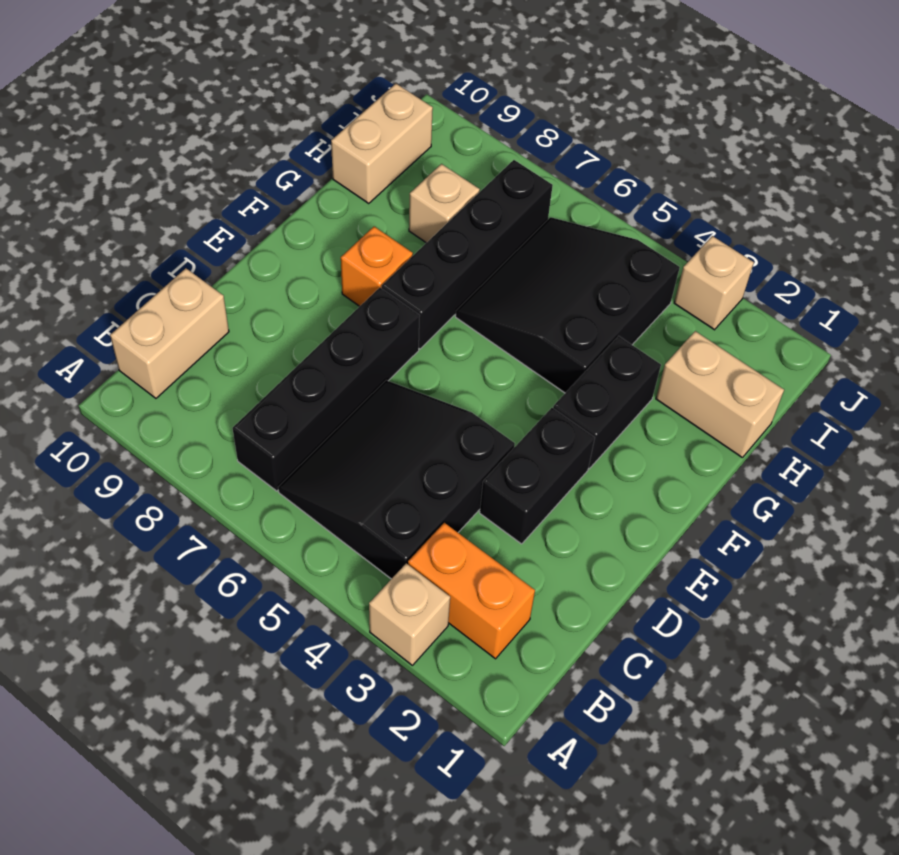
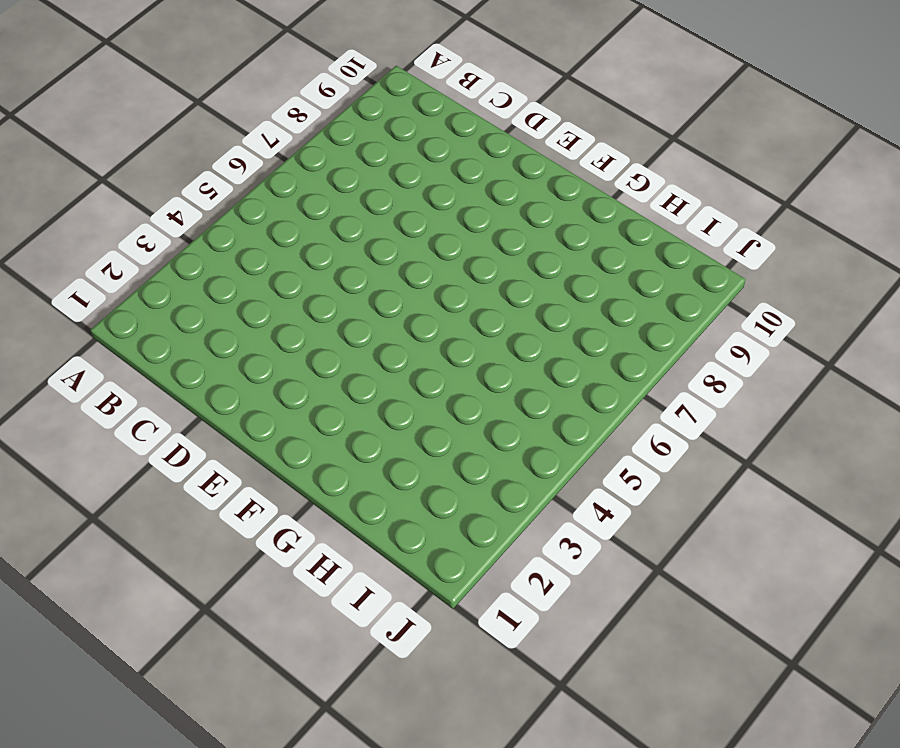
none -> tan brick A3 level 1
none -> orange brick B2:B3 level 1
none -> black slope B4:D6 level 1 top 4

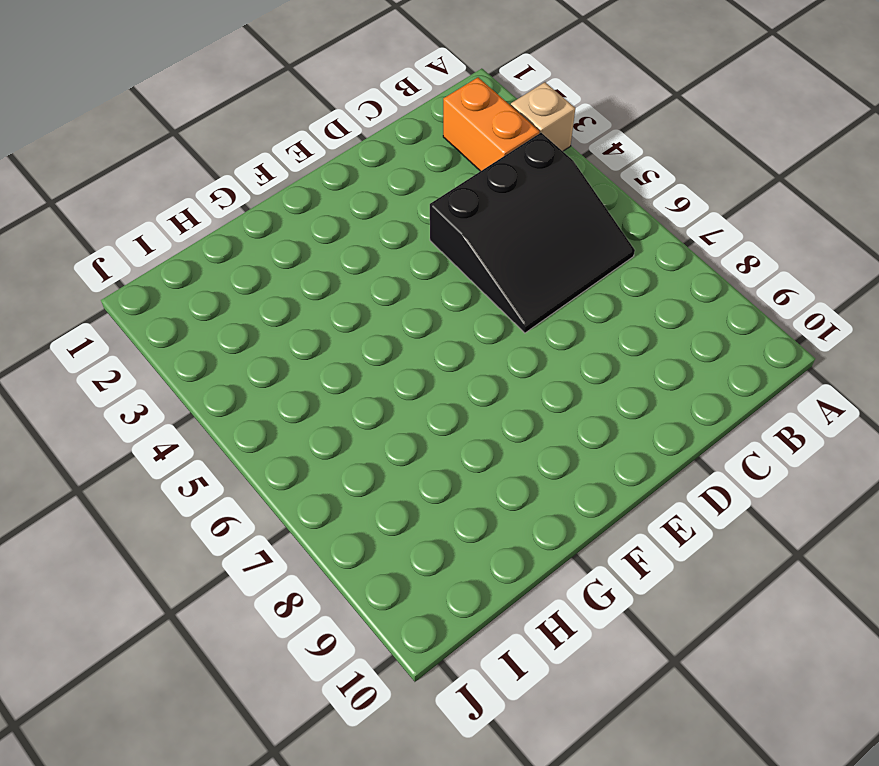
none -> black brick B7:E7 level 1
none -> tan brick B10:C10 level 1
none -> black brick D3:E3 level 1

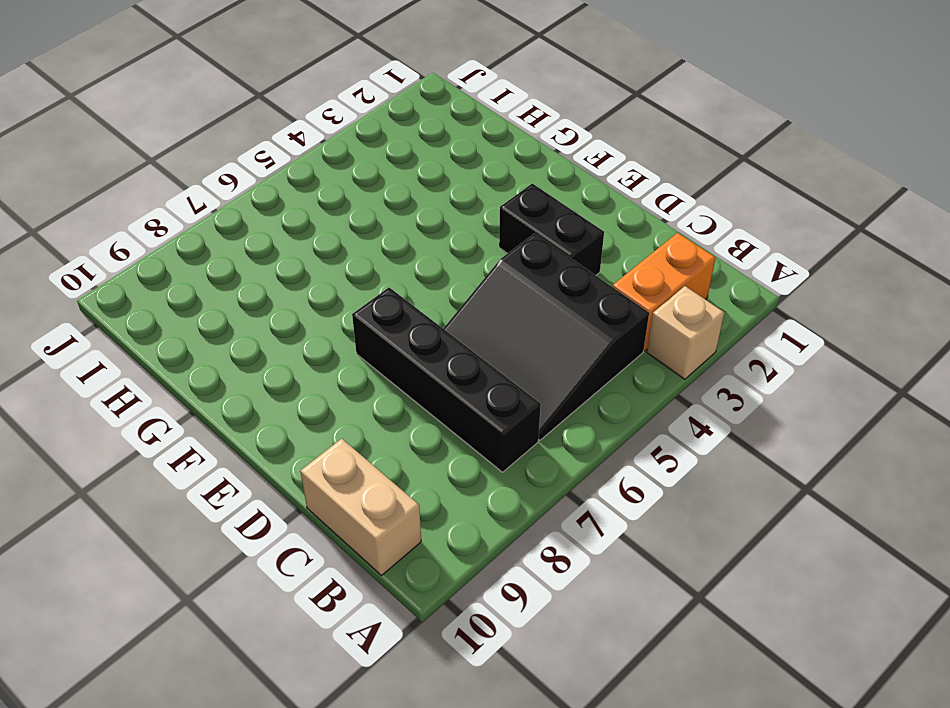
none -> black brick F3:G3 level 1
none -> black brick F7:I7 level 1
none -> orange brick F8 level 1

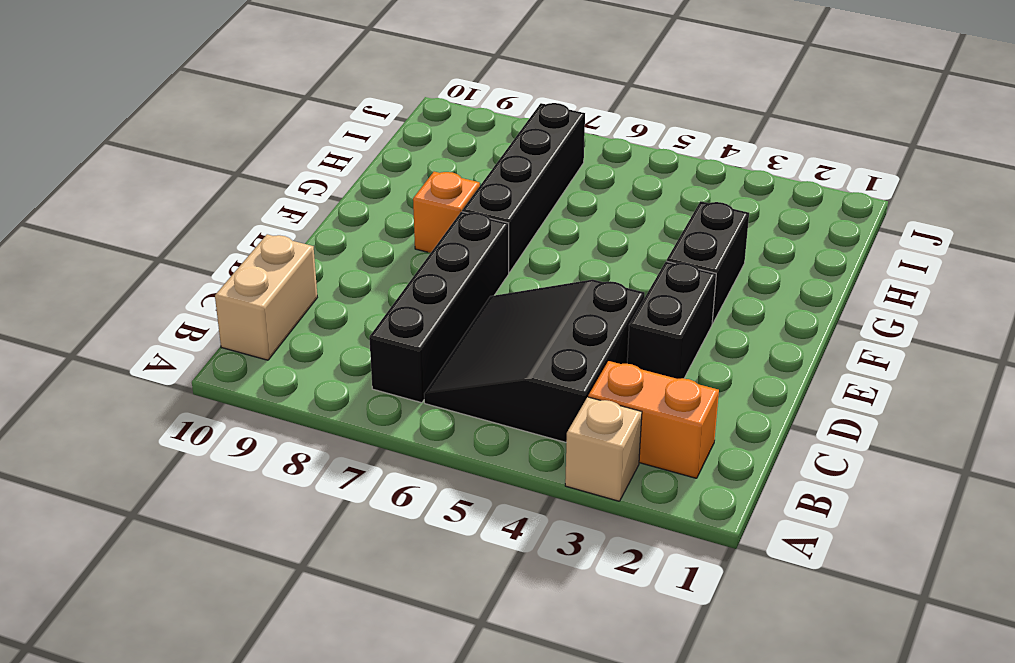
none -> black slope G4:I6 level 1 top 4
none -> tan brick H1:H2 level 1
none -> tan brick H8 level 1

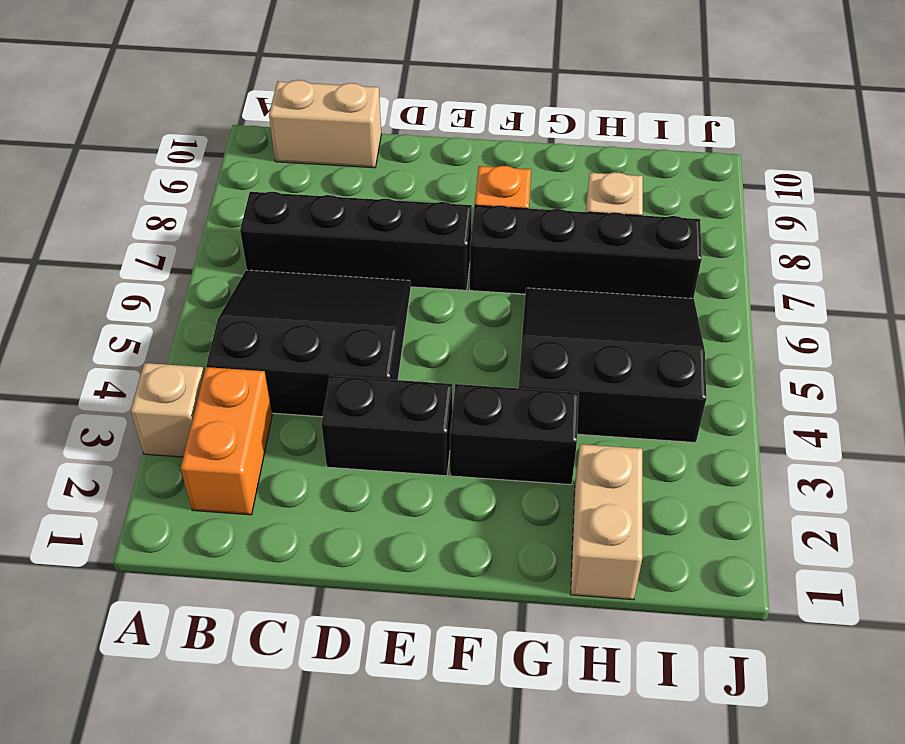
none -> tan brick H10:I10 level 1
none -> tan brick J3 level 1

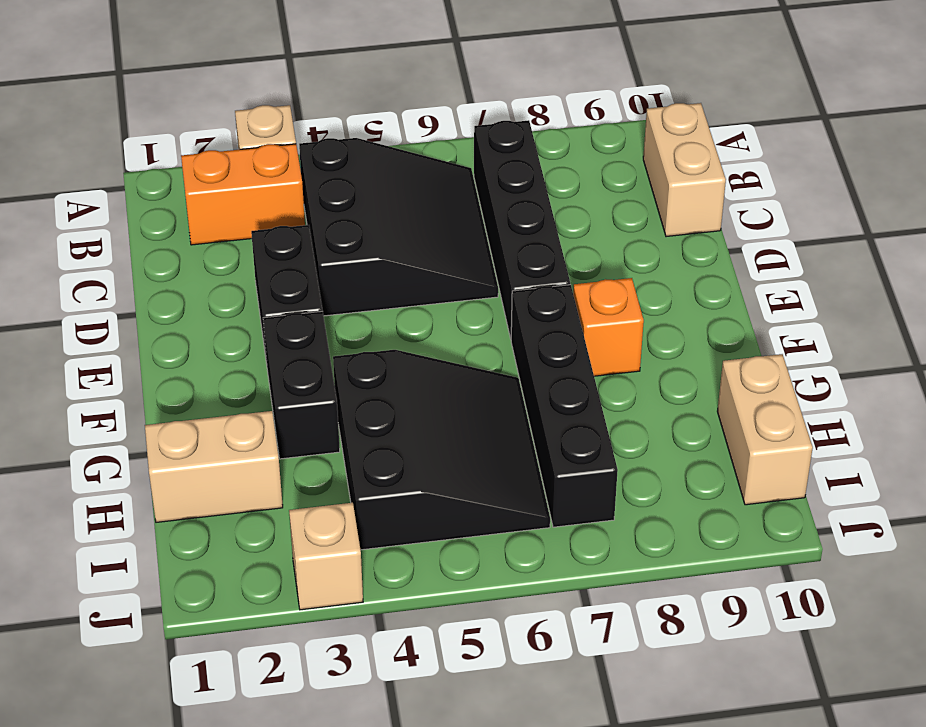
none -> tan brick H8 level 1

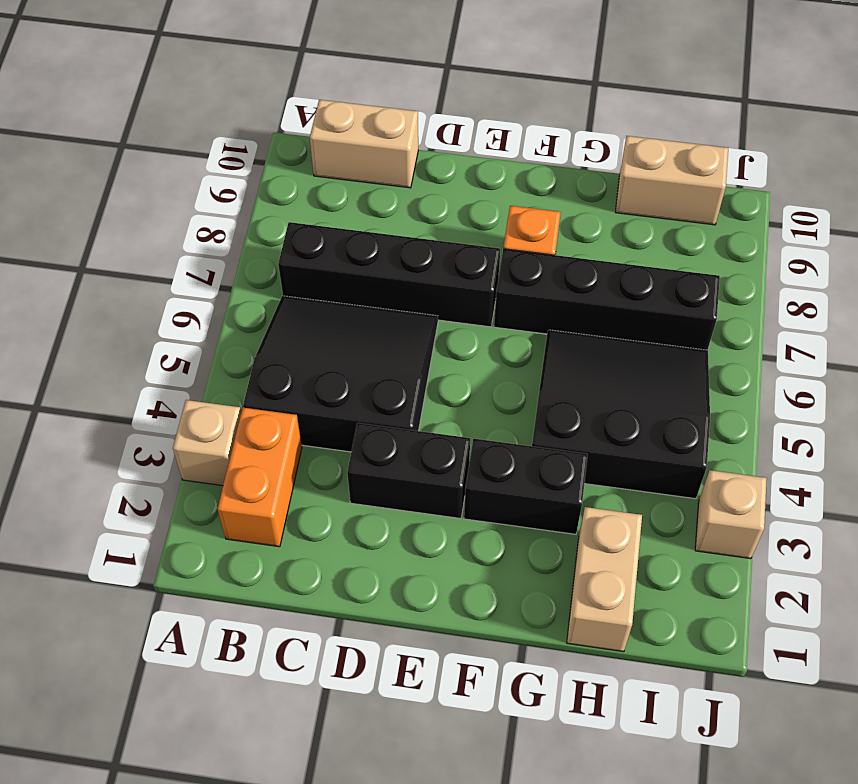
none -> tan brick H8 level 1

